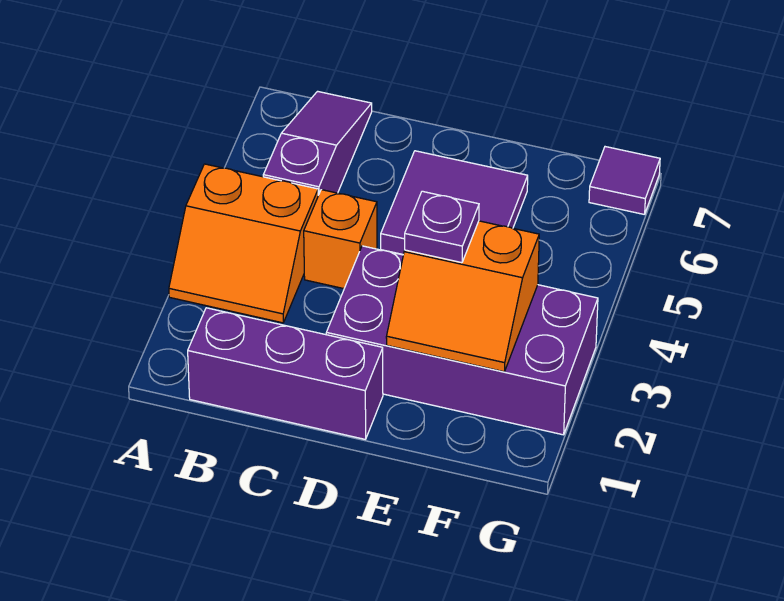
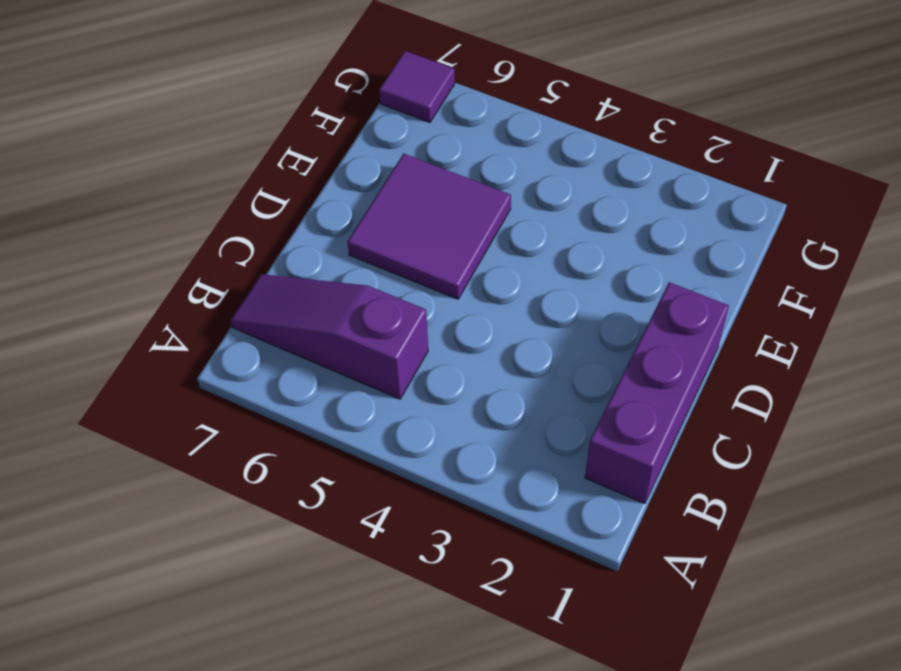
none -> orange slope A3:B4 level 1 top 4
none -> orange brick C4 level 1

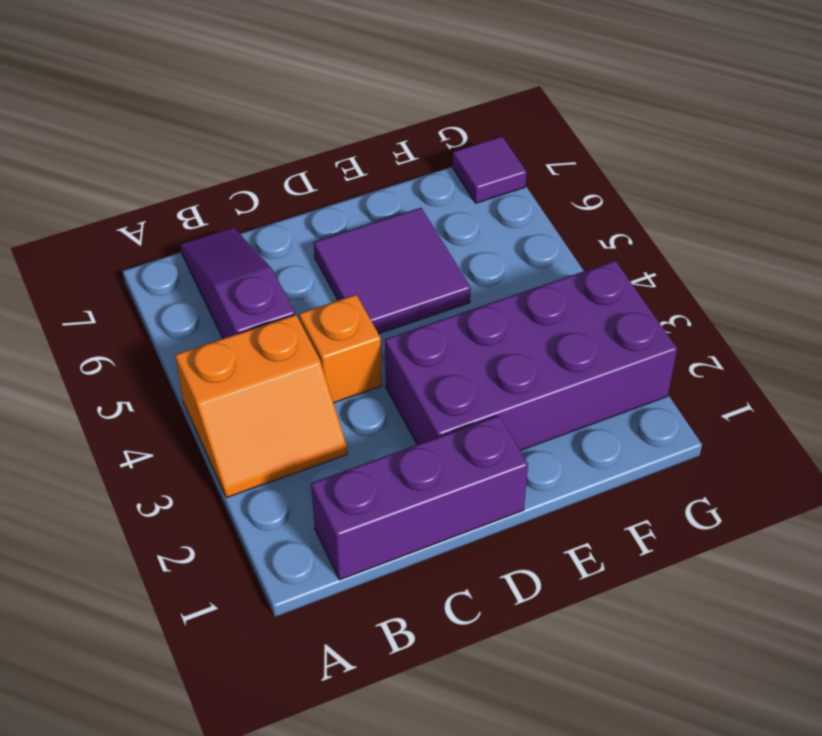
none -> orange slope E2:F3 level 2 top 3
none -> purple plate E3 level 3

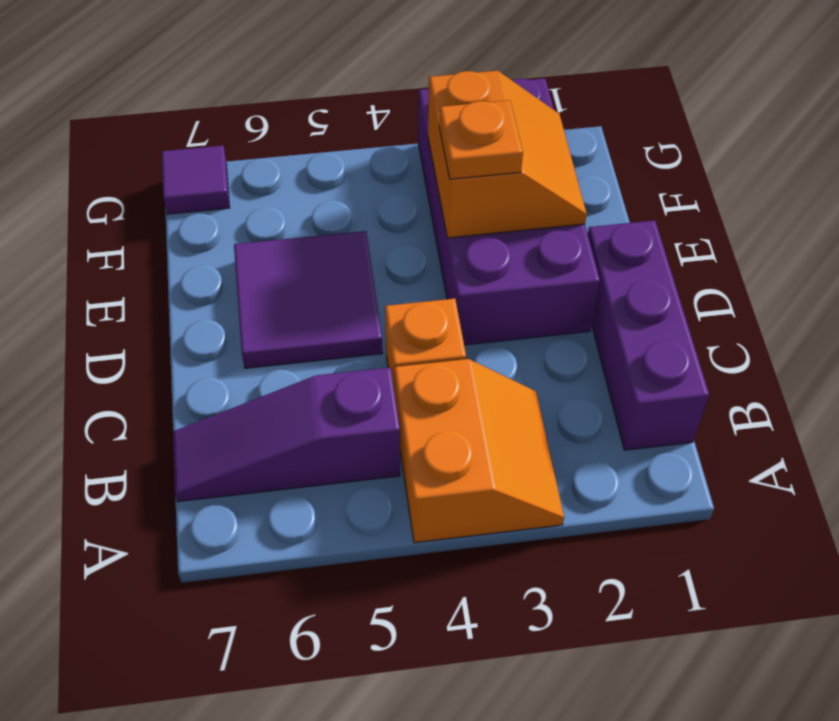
orange plate E3 level 3 -> purple plate E3 level 3

